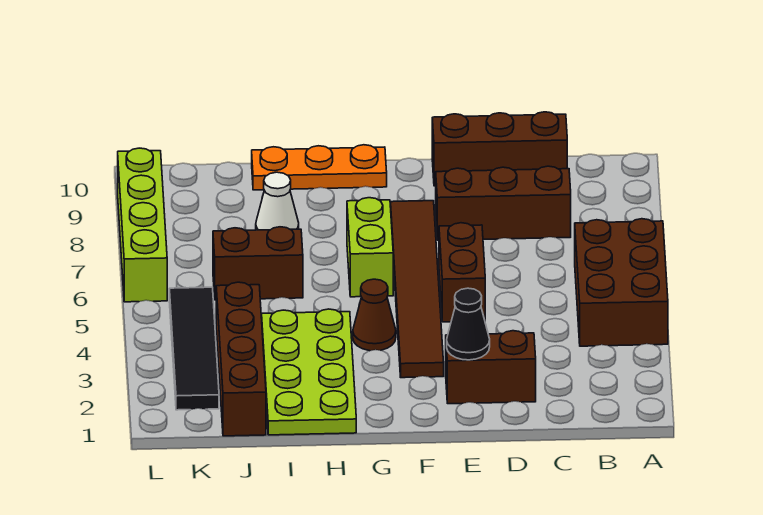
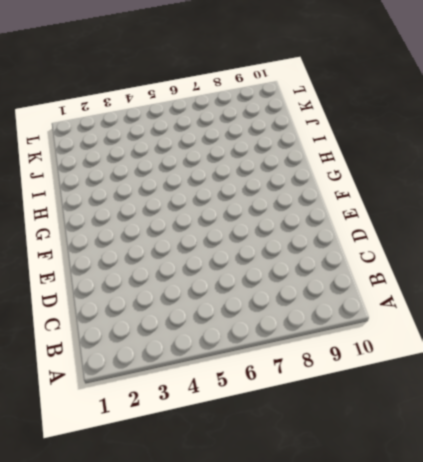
none -> brown brick A4:B6 level 1
none -> brown brick C8:E8 level 1
none -> brown brick C10:E10 level 1

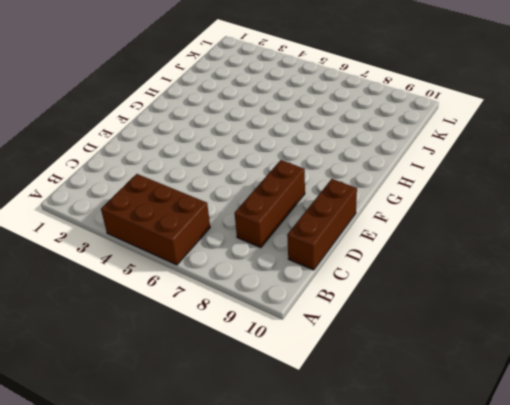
none -> brown brick D2:E2 level 1
none -> brown brick E5:E6 level 1
none -> brown tile F3:F8 level 1

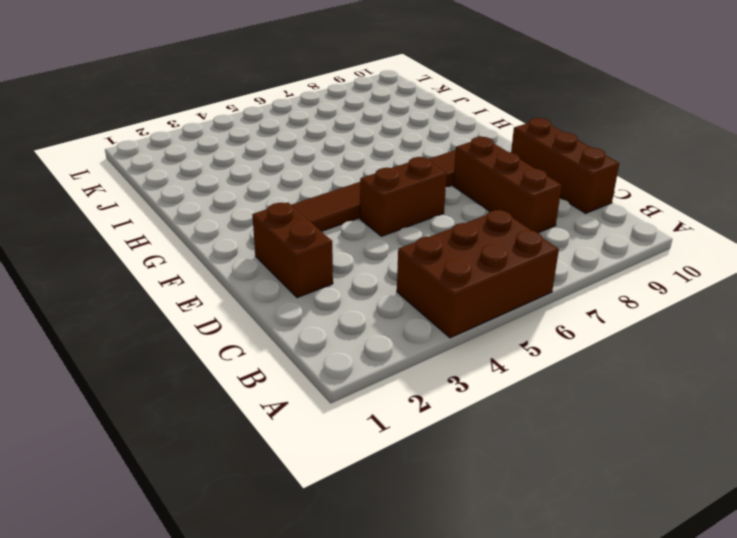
none -> brown cone G4 level 1
none -> lime brick G6:G7 level 1
none -> orange plate G10:I10 level 1

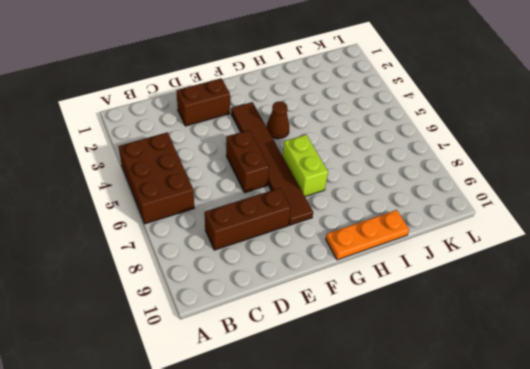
none -> brown brick C10:E10 level 1
none -> lime plate H1:I4 level 1
none -> brown brick I6:J6 level 1

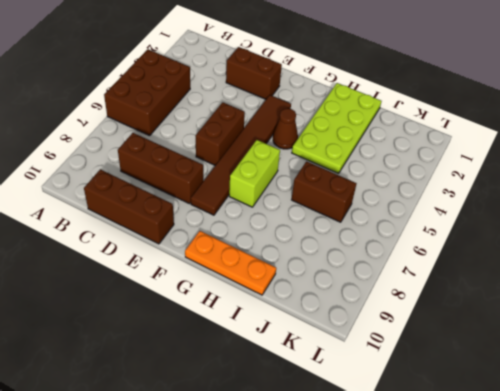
none -> white cone I8 level 1
none -> brown brick J1:J4 level 1
none -> black tile K2:K5 level 1

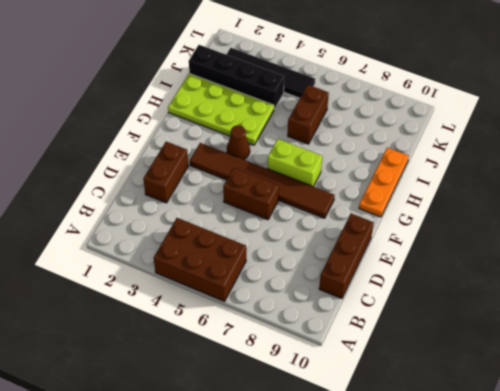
black brick J1:J4 level 1 -> brown brick J1:J4 level 1
none -> brown brick C8:E8 level 1
none -> white cone I8 level 1
none -> lime brick L6:L9 level 1

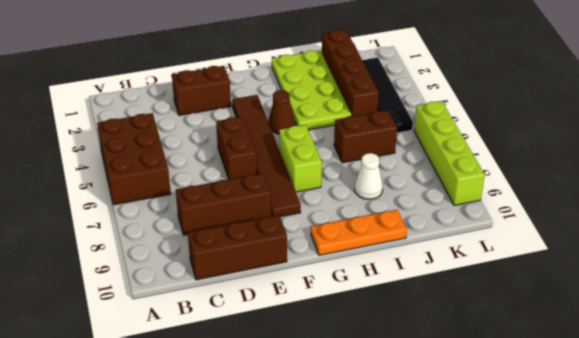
none -> black cone E2 level 2

